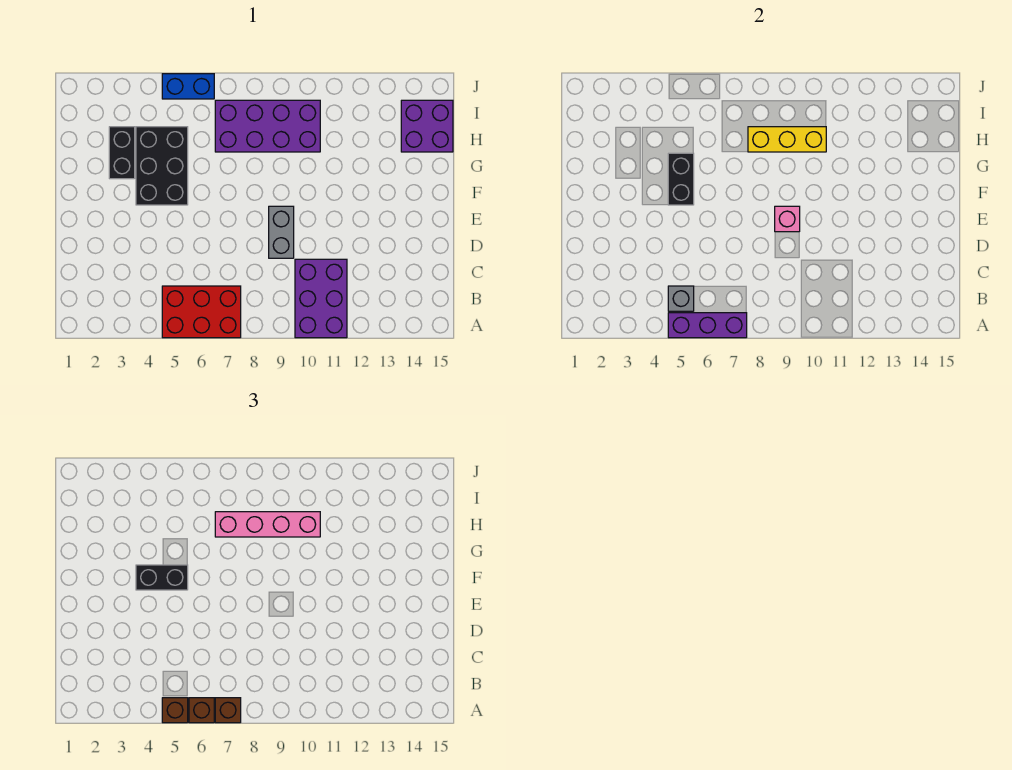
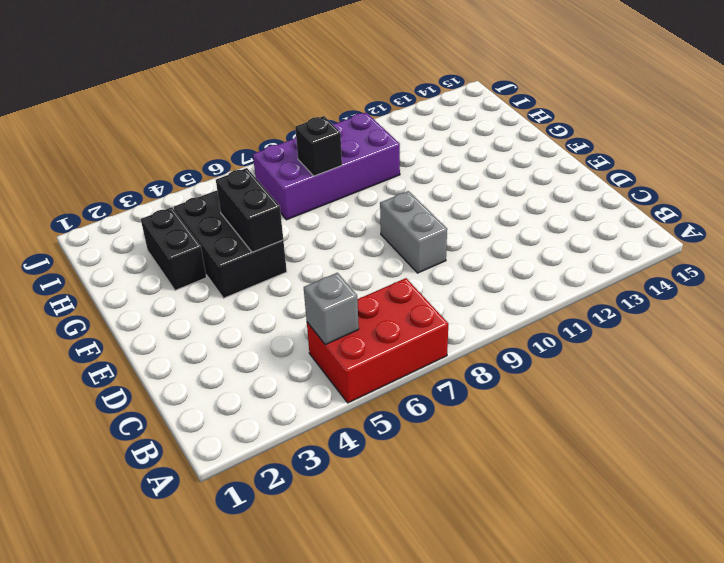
black brick H8 level 2 -> yellow brick H8:H10 level 2
none -> purple brick A10:C11 level 1
none -> purple brick H14:I15 level 1
none -> blue brick J5:J6 level 1

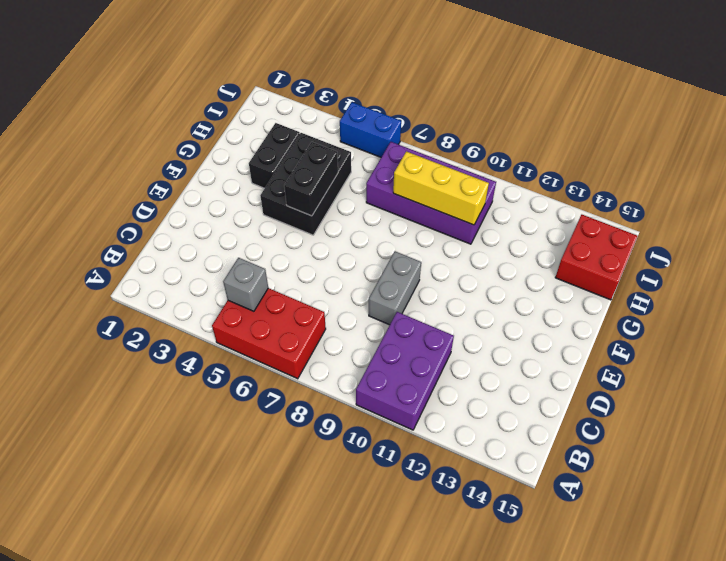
red brick H14:I15 level 1 -> purple brick H14:I15 level 1
none -> purple brick A5:A7 level 2
none -> pink brick E9 level 2
none -> brown brick A5 level 3

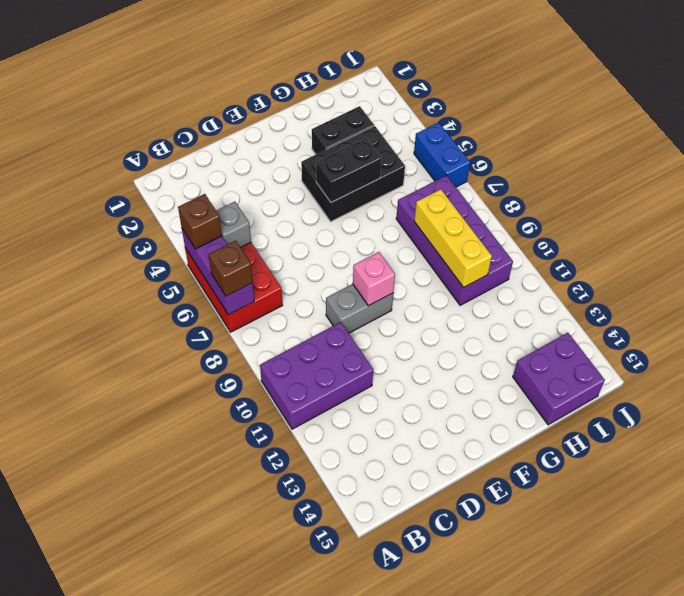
none -> brown brick A6 level 3
none -> black brick F4:F5 level 3
none -> pink brick H7:H10 level 3

